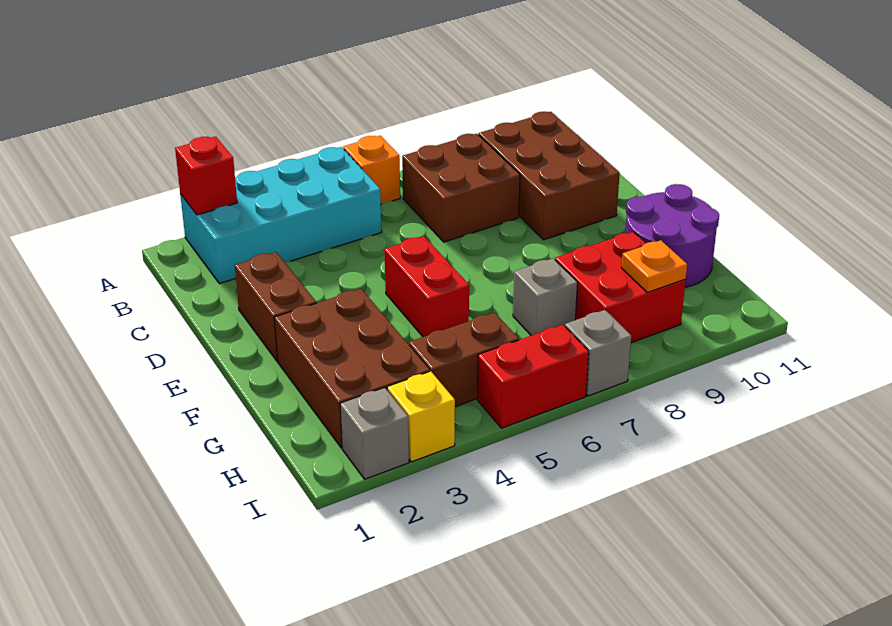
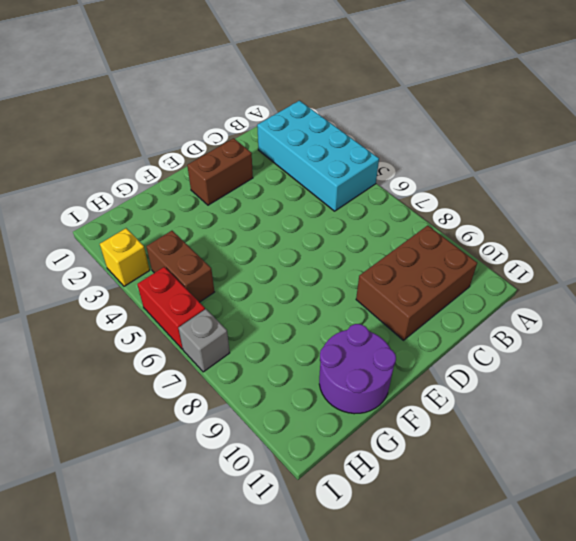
none -> orange brick A6 level 1
none -> brown brick B7:C8 level 1
none -> red brick E5:F5 level 1

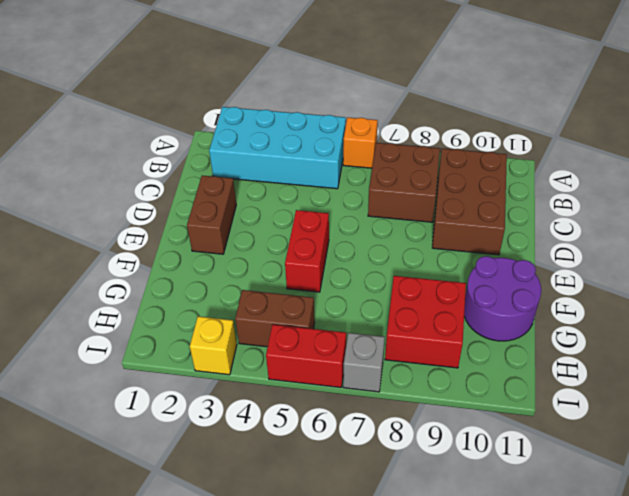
none -> brown brick F2:H3 level 1
none -> grey brick G7 level 1
none -> grey brick I2 level 1

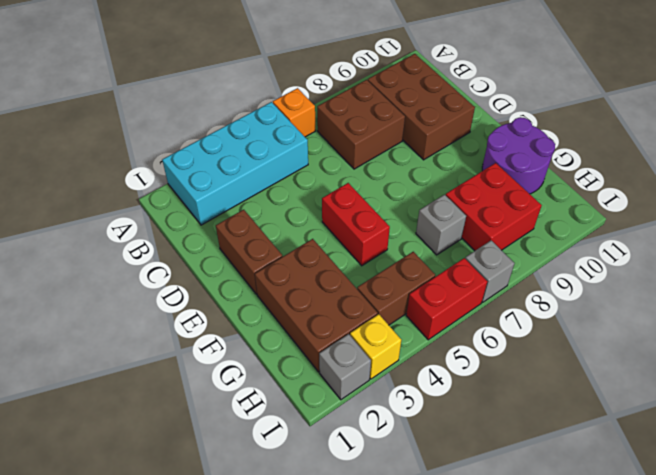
none -> red brick A2 level 2
none -> orange plate H9 level 2

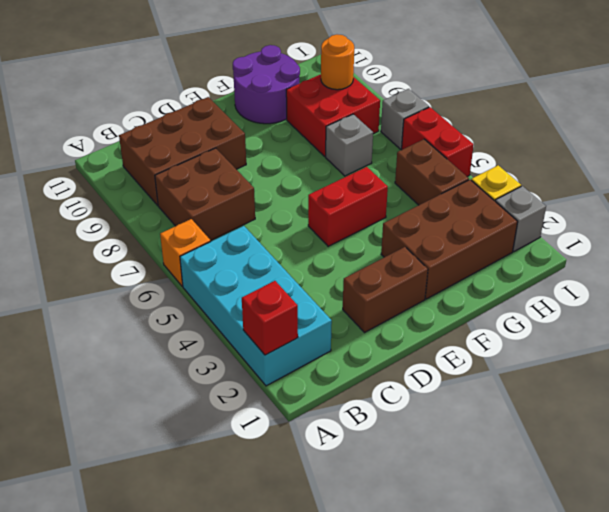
orange round brick H9 level 2 -> orange plate H9 level 2

